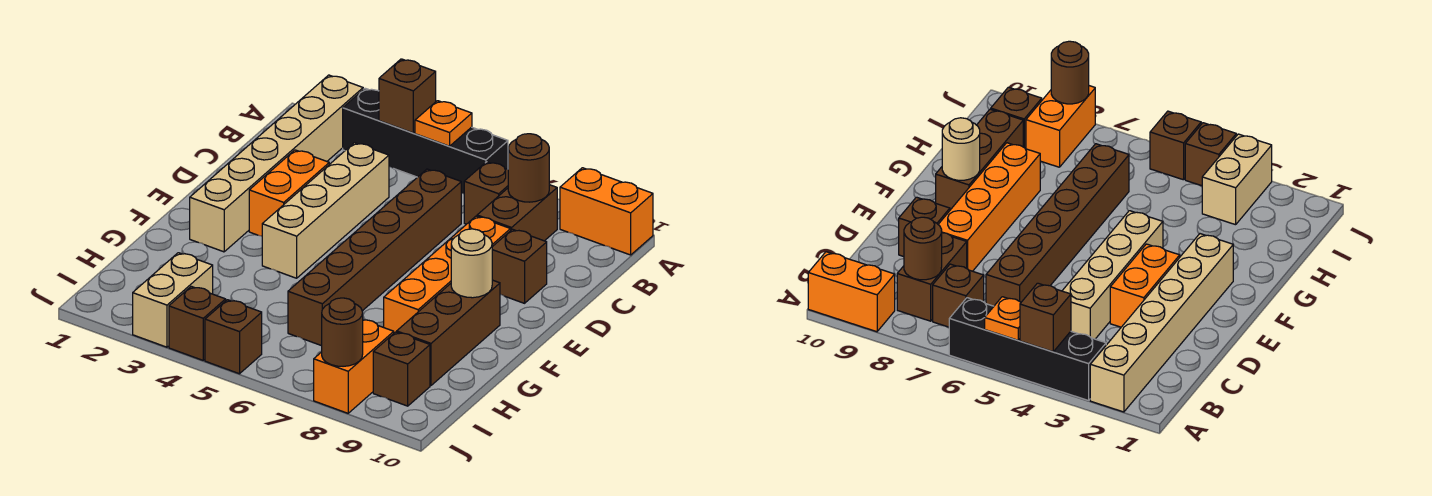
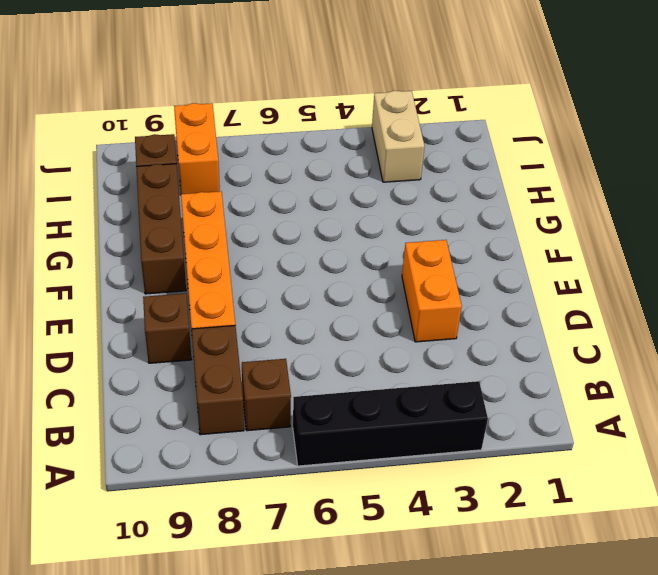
none -> tan brick A2:F2 level 1
none -> orange brick A9:A10 level 1
none -> tan brick C4:F4 level 1

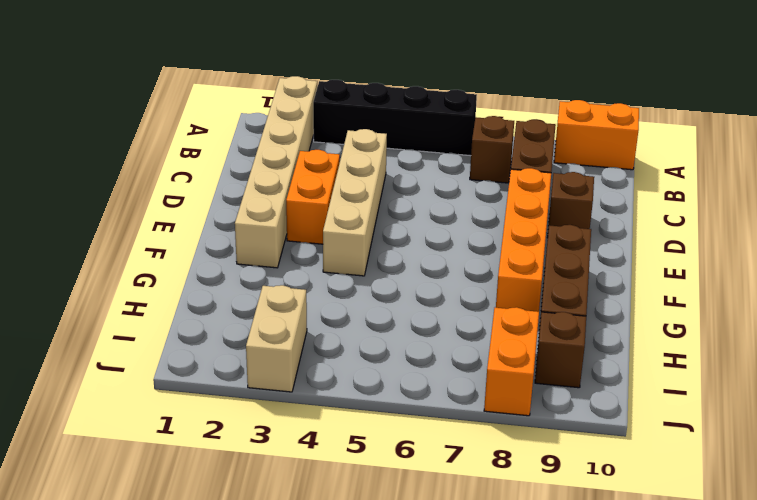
none -> brown brick C6:H6 level 1
none -> brown brick J4 level 1
none -> brown brick J5 level 1

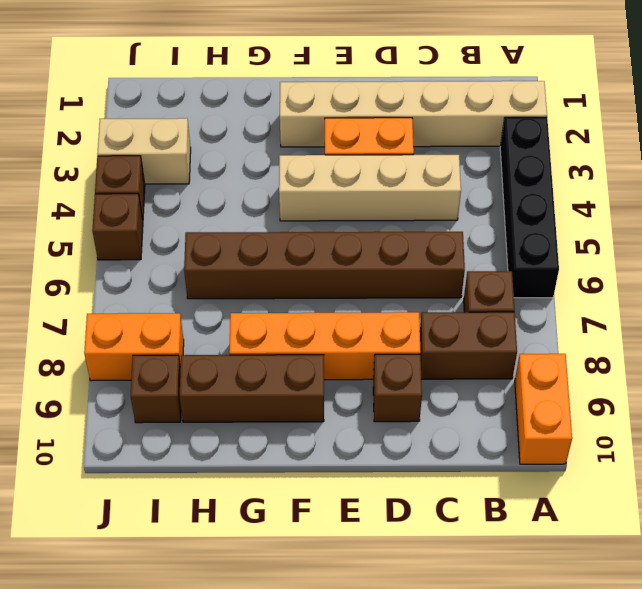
none -> brown brick A4 level 2
none -> orange plate A5 level 2
none -> brown round brick B8 level 2

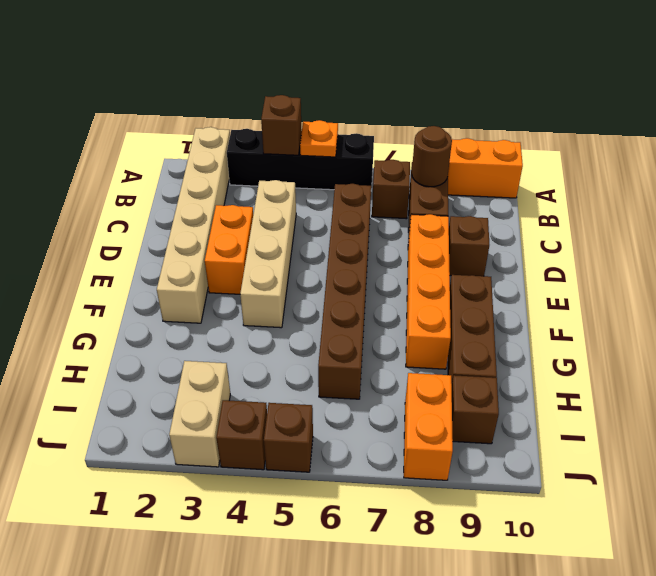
none -> tan round brick F9 level 2
none -> brown round brick J8 level 2

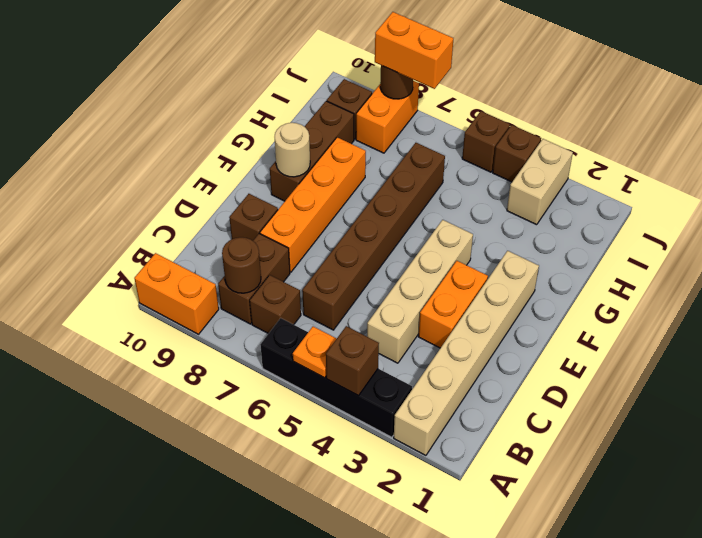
orange brick J7:J8 level 3 -> none

